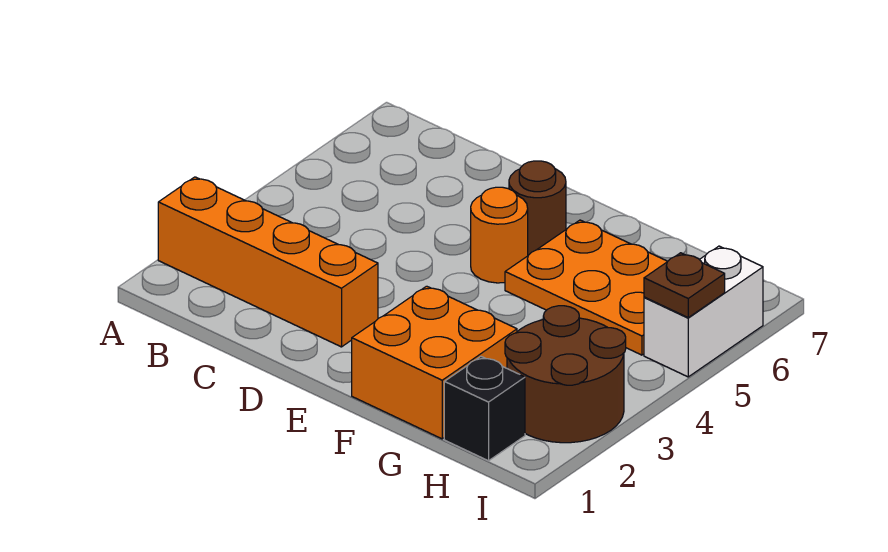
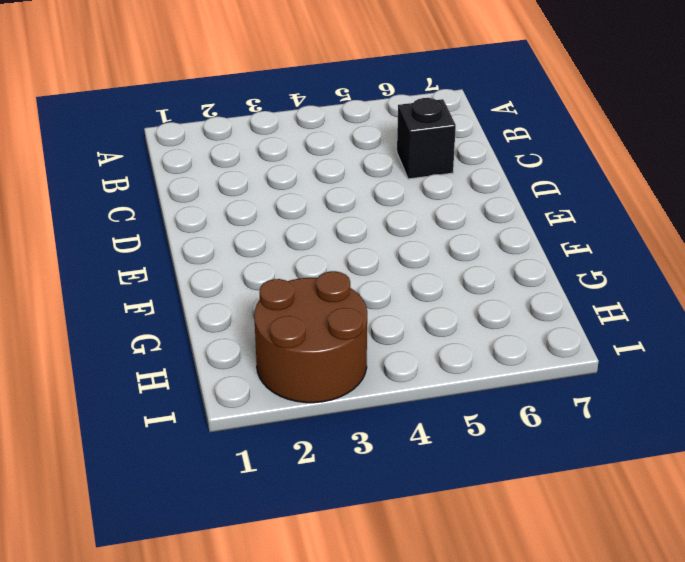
black brick C6 level 1 -> black brick H1 level 1
none -> orange brick A2:D2 level 1
none -> orange round brick E5 level 1

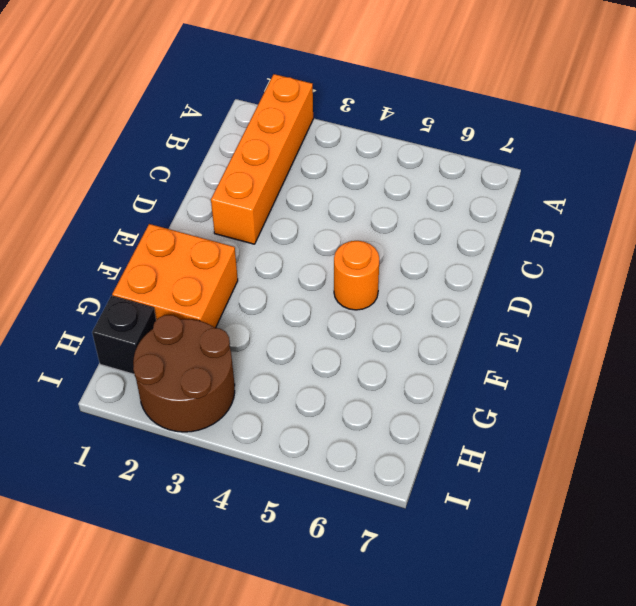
none -> brown round brick E6 level 1
none -> orange plate F5:H6 level 1

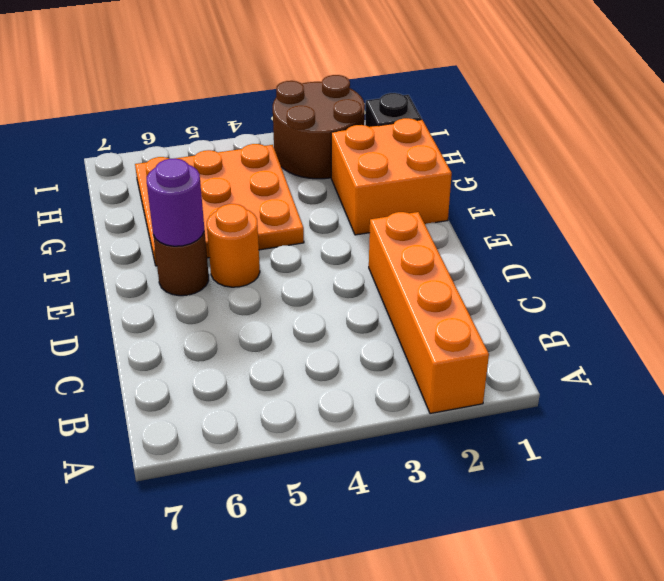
purple round brick E6 level 2 -> none
orange plate F4:H6 level 1 -> orange plate F5:H6 level 1
none -> white brick I5:I6 level 1
none -> brown plate I5 level 2

